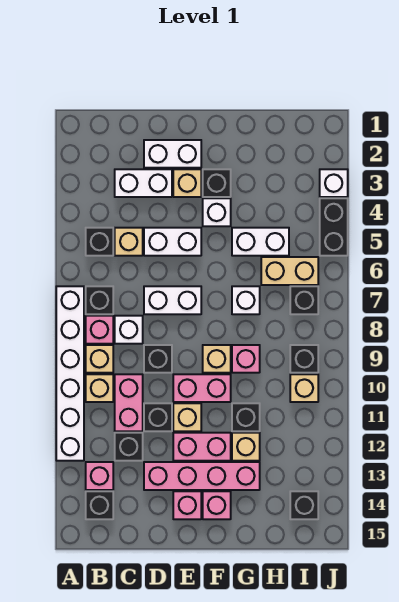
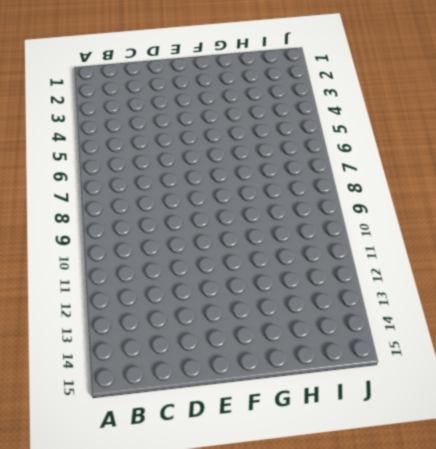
none -> white brick A7:A12 level 1
none -> black brick B5 level 1
none -> black brick B7 level 1
none -> pink brick B8 level 1

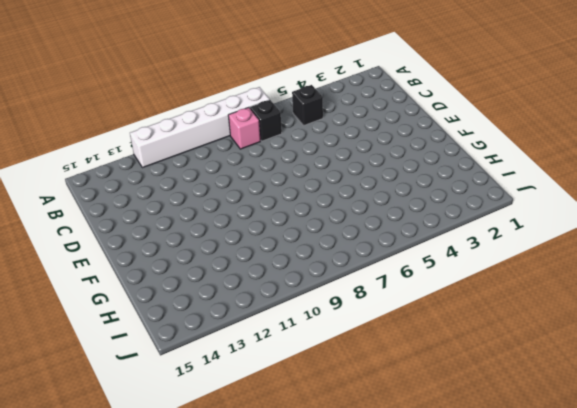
none -> tan brick B9 level 1
none -> tan brick B10 level 1
none -> pink brick B13 level 1
none -> black brick B14 level 1

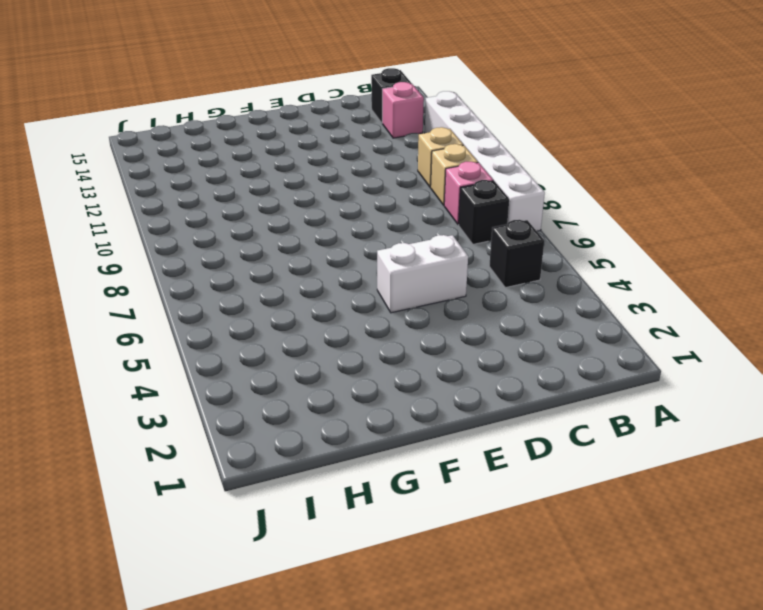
none -> white brick C3:D3 level 1
none -> tan brick C5 level 1
none -> white brick C8 level 1
none -> pink brick C10:C11 level 1

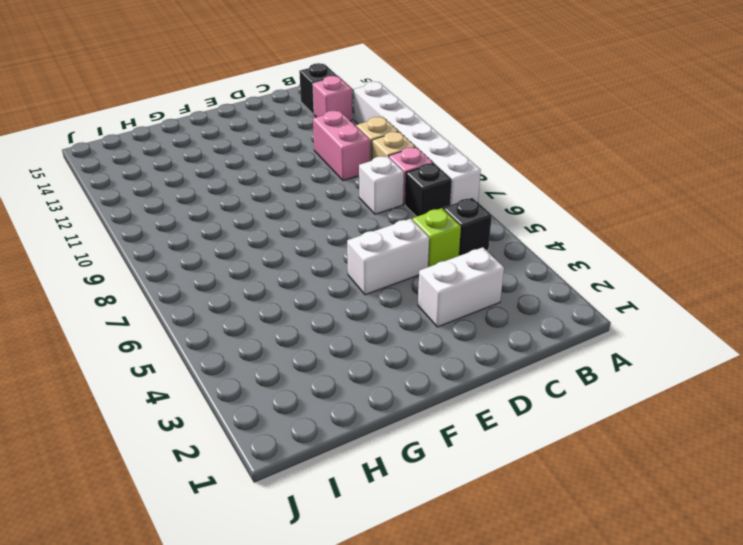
lime brick C5 level 1 -> tan brick C5 level 1
none -> black brick C12 level 1
none -> white brick D2:E2 level 1
none -> white brick D7:E7 level 1
none -> black brick D9 level 1

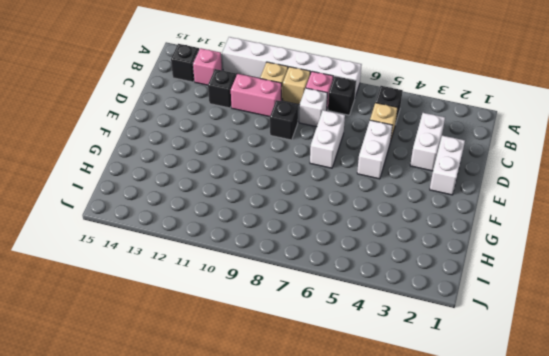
none -> black brick D11 level 1
none -> pink brick D13:G13 level 1
none -> tan brick E3 level 1
none -> pink brick E10:F10 level 1

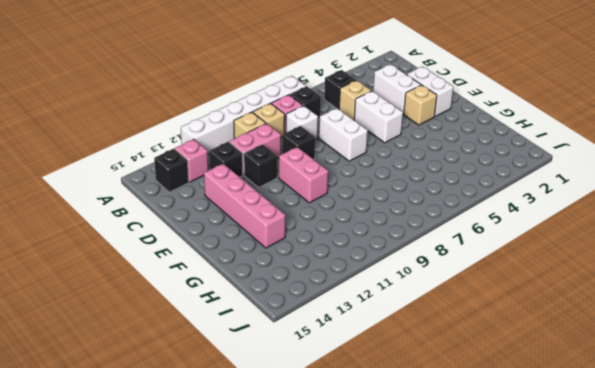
none -> tan brick E11 level 1
none -> pink brick E12:F12 level 1
none -> pink brick E14 level 1
none -> black brick F3 level 1

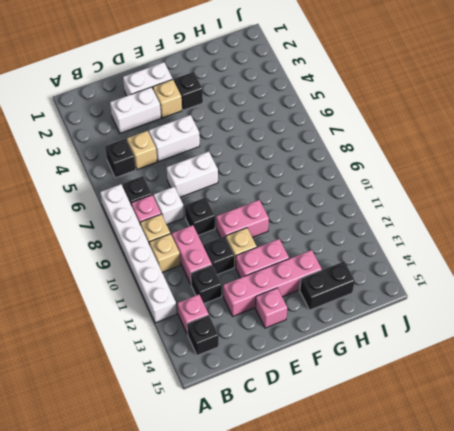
black brick G14:H14 level 1 -> black brick J4:J5 level 1
none -> white brick F4 level 1
none -> tan brick F9 level 1
none -> pink brick F14 level 1
none -> white brick G5:H5 level 1

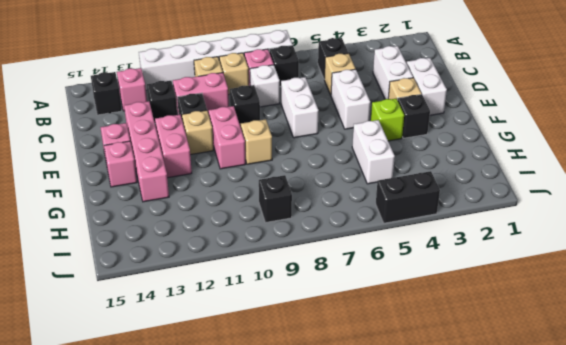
lime brick F4 level 1 -> white brick F4 level 1
none -> white brick G7 level 1
none -> pink brick G9 level 1
none -> black brick G11 level 1
none -> tan brick G12 level 1

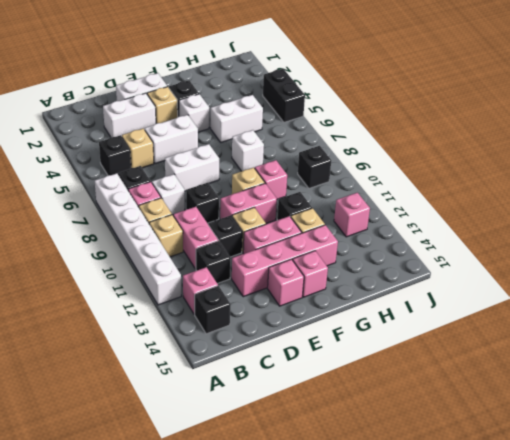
pink brick I12 level 1 -> none
none -> tan brick H6:I6 level 1
none -> black brick I7 level 1
none -> tan brick I10 level 1
none -> black brick I14 level 1

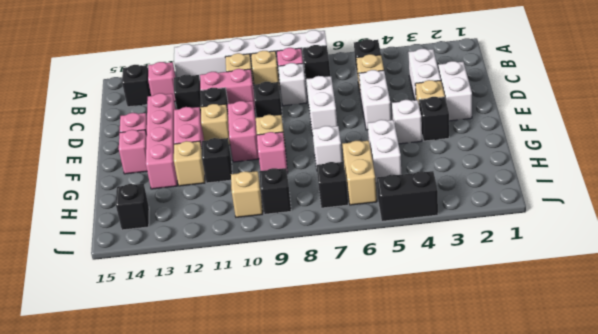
none -> white brick J3 level 1

